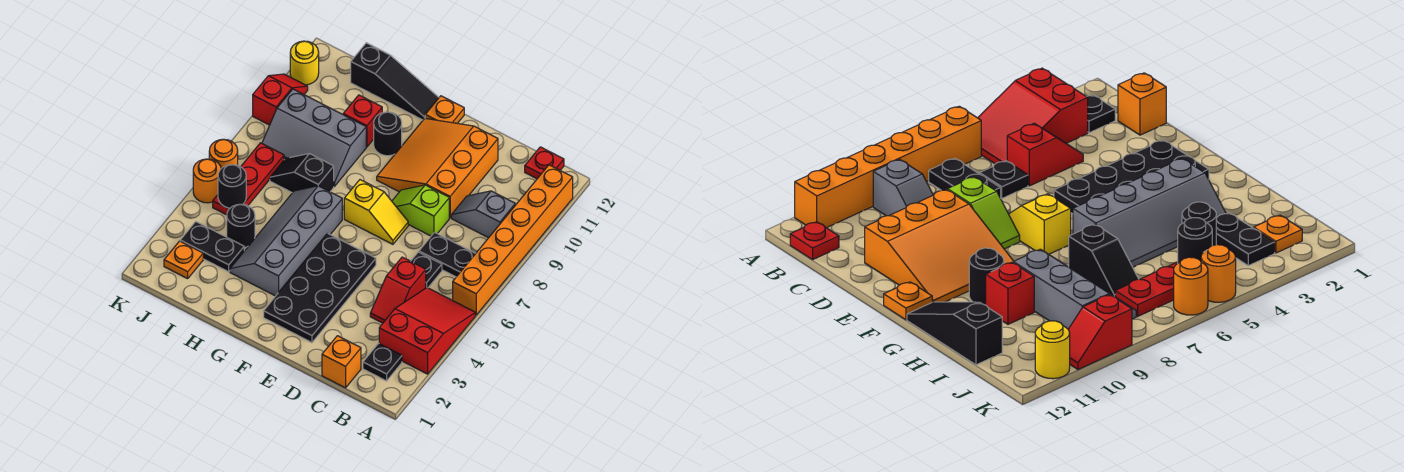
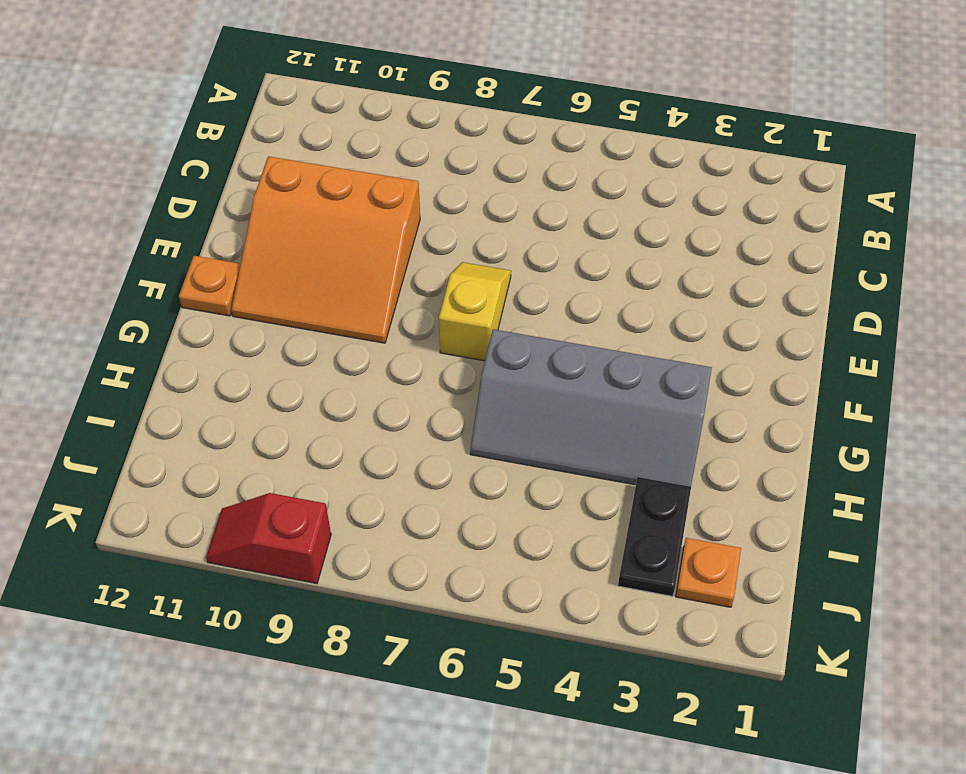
none -> red slope A3:B5 level 1 top 3
none -> orange brick A6:A11 level 1
none -> black plate B2 level 1

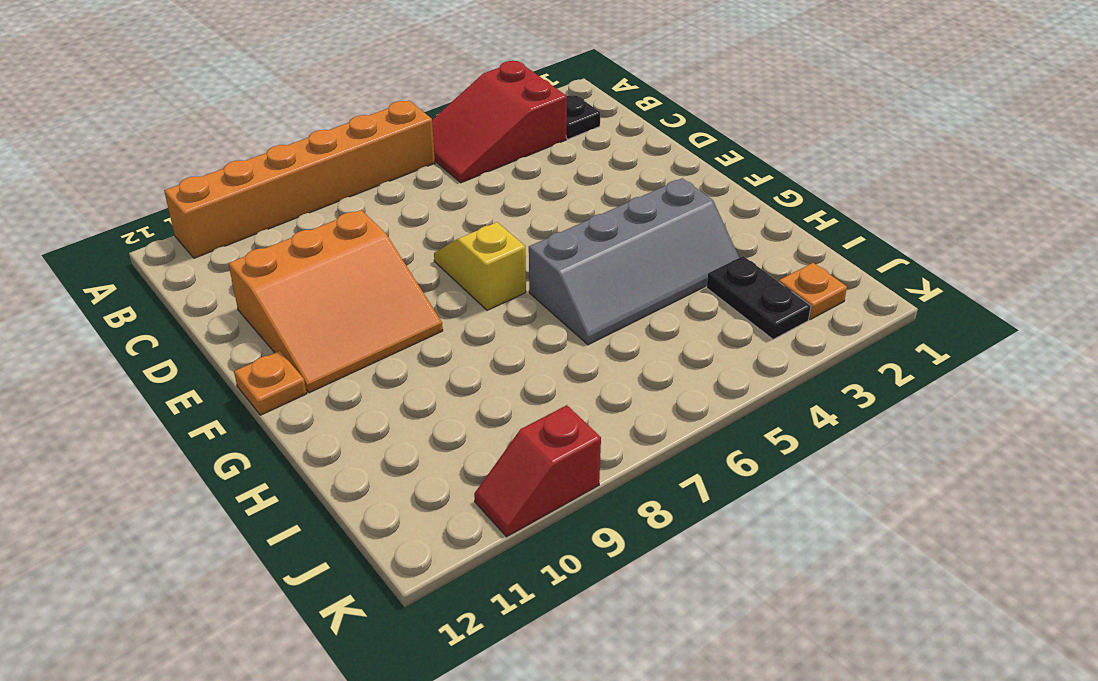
none -> black plate B7:C7 level 1
none -> grey slope B9:C9 level 1 top B
none -> red plate B12 level 1

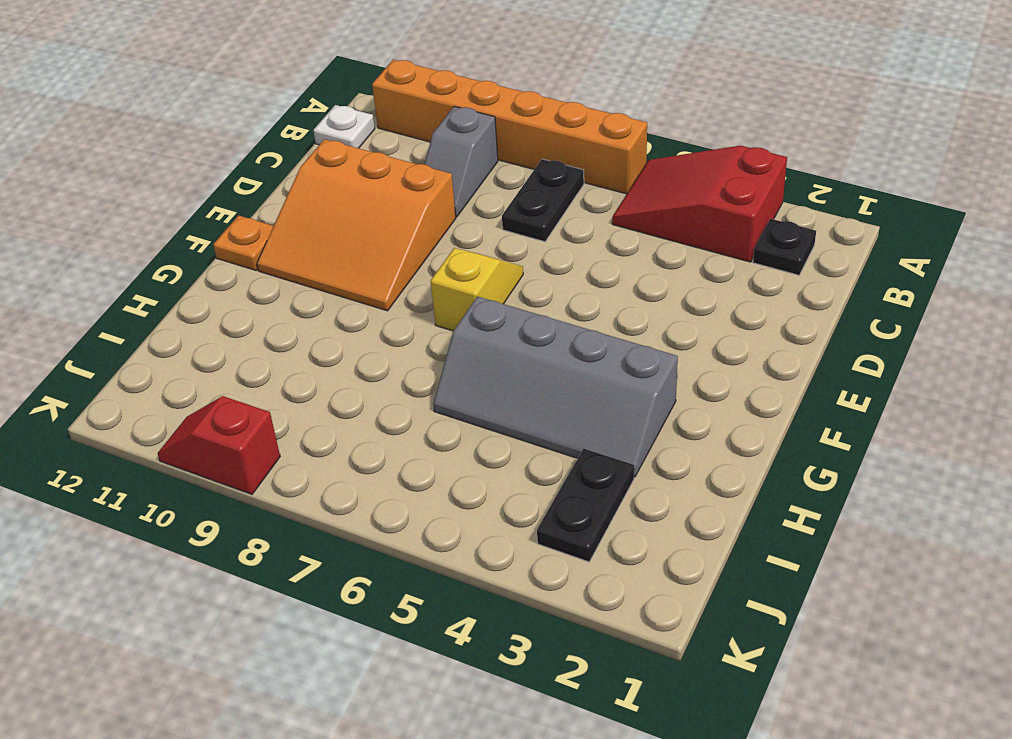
white plate B12 level 1 -> red plate B12 level 1
none -> orange brick C1 level 1
none -> red slope C4:C5 level 1 top 5
none -> black plate C6 level 1

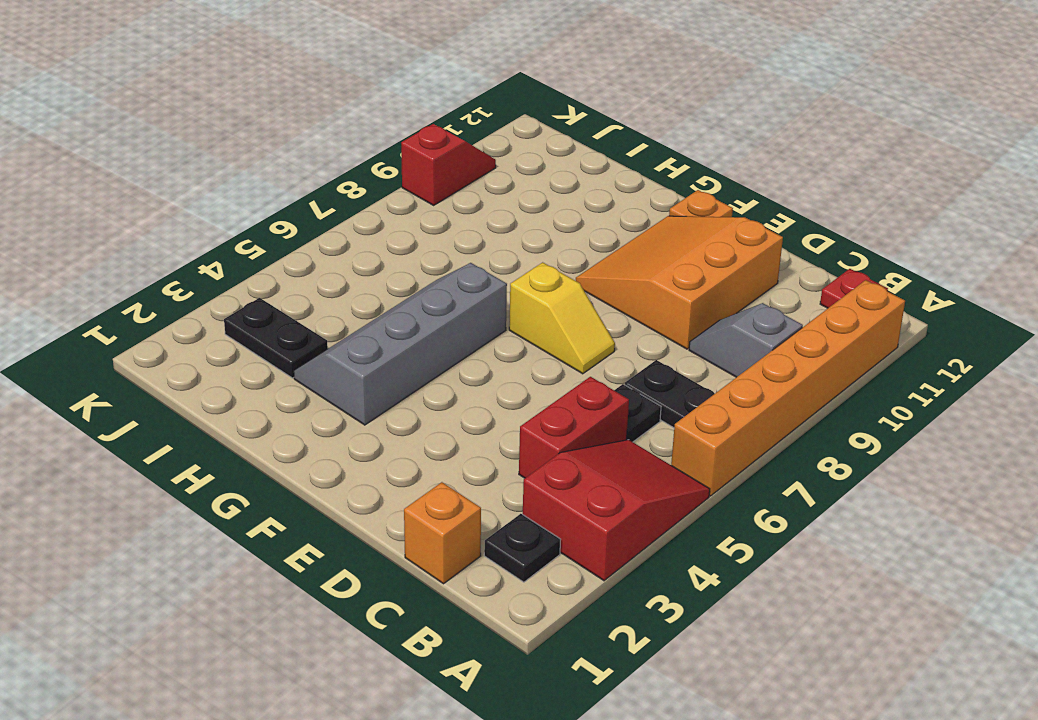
red brick C4:C5 level 1 -> red slope C4:C5 level 1 top 5
none -> lime slope D8:E8 level 1 top D
none -> black plate E2:F5 level 1
none -> black round brick G10 level 1

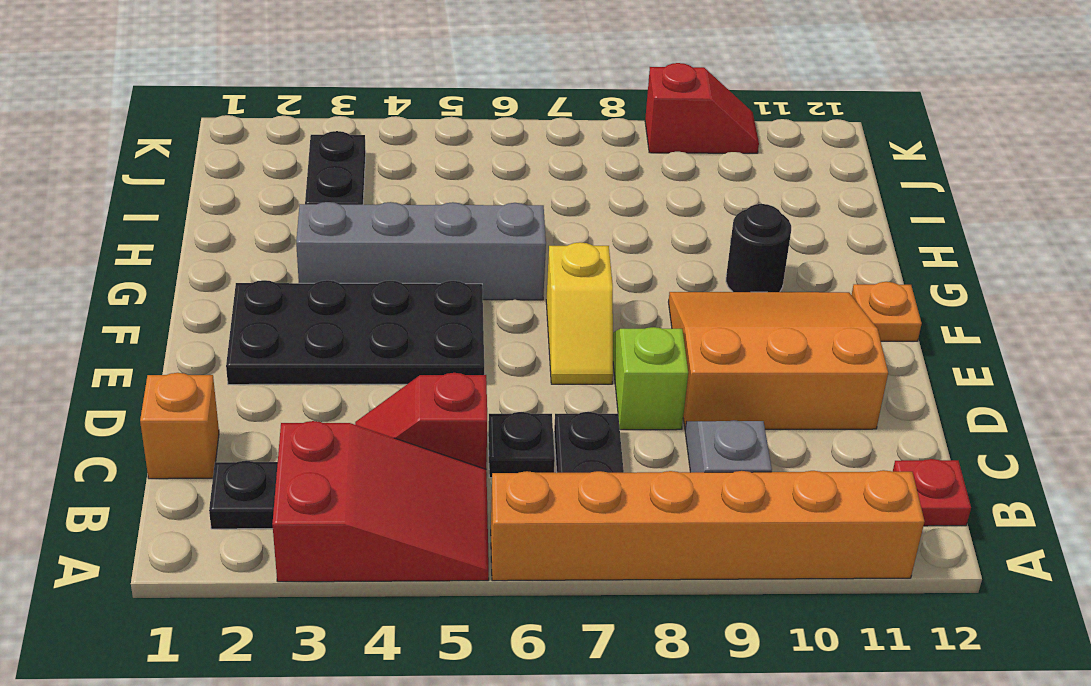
none -> black slope G12:I12 level 1 top I
none -> black slope H7:I7 level 1 top H
none -> grey slope H8:J9 level 1 top 9

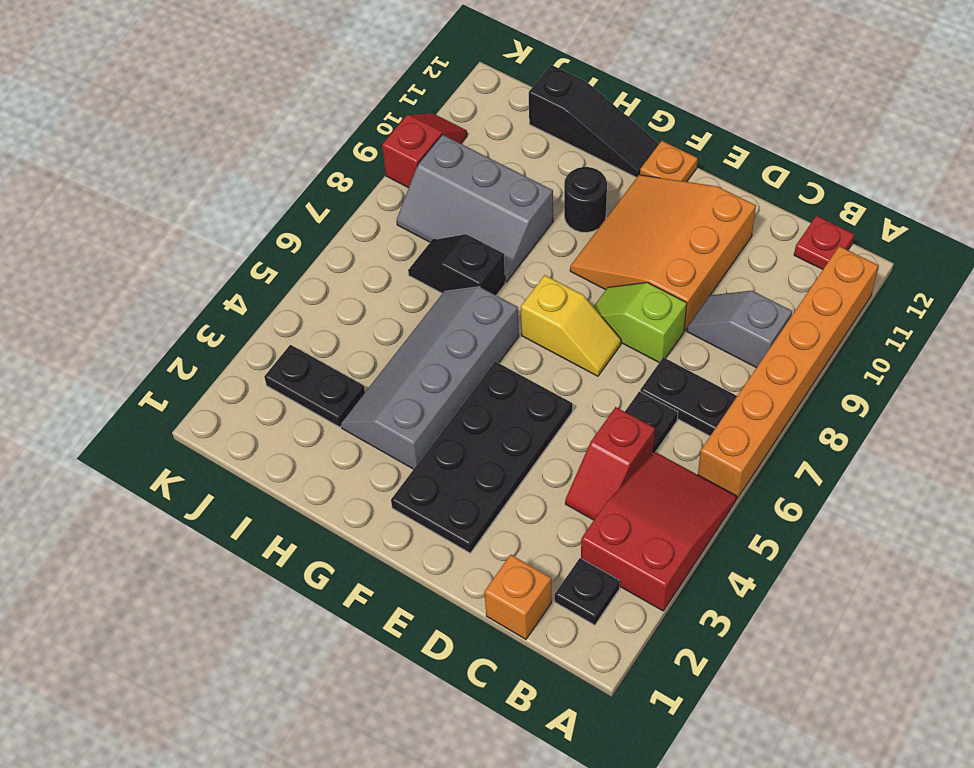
none -> red brick H10 level 1
none -> black round brick I4 level 1
none -> orange plate J2 level 1

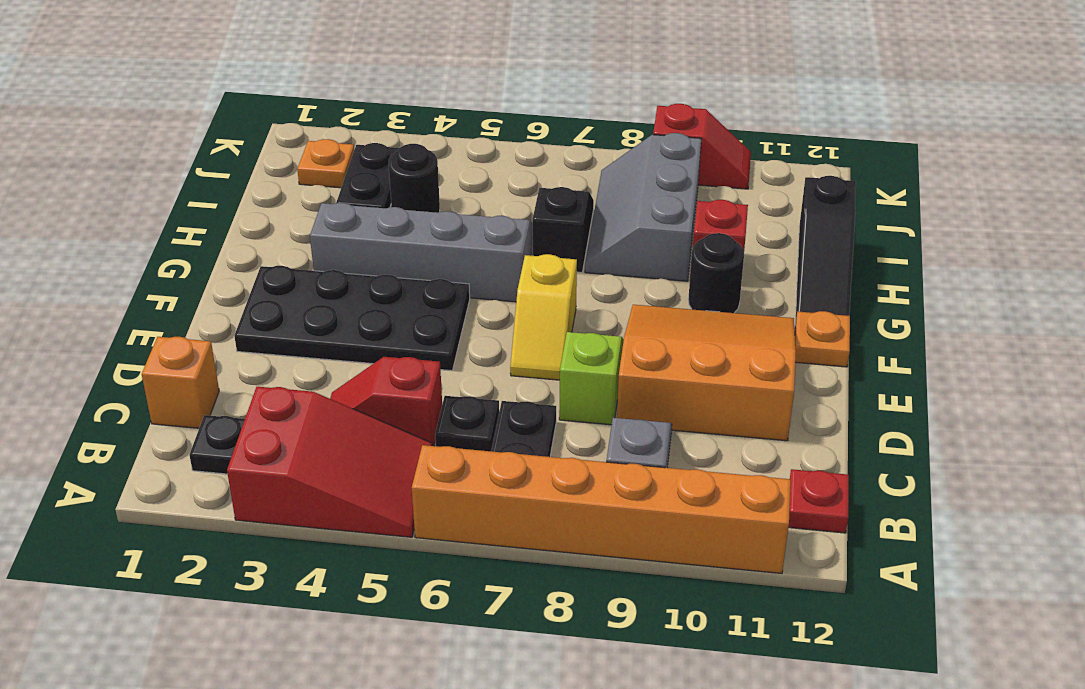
none -> red plate J5:J7 level 1
none -> orange round brick K5 level 1
none -> orange round brick K6 level 1

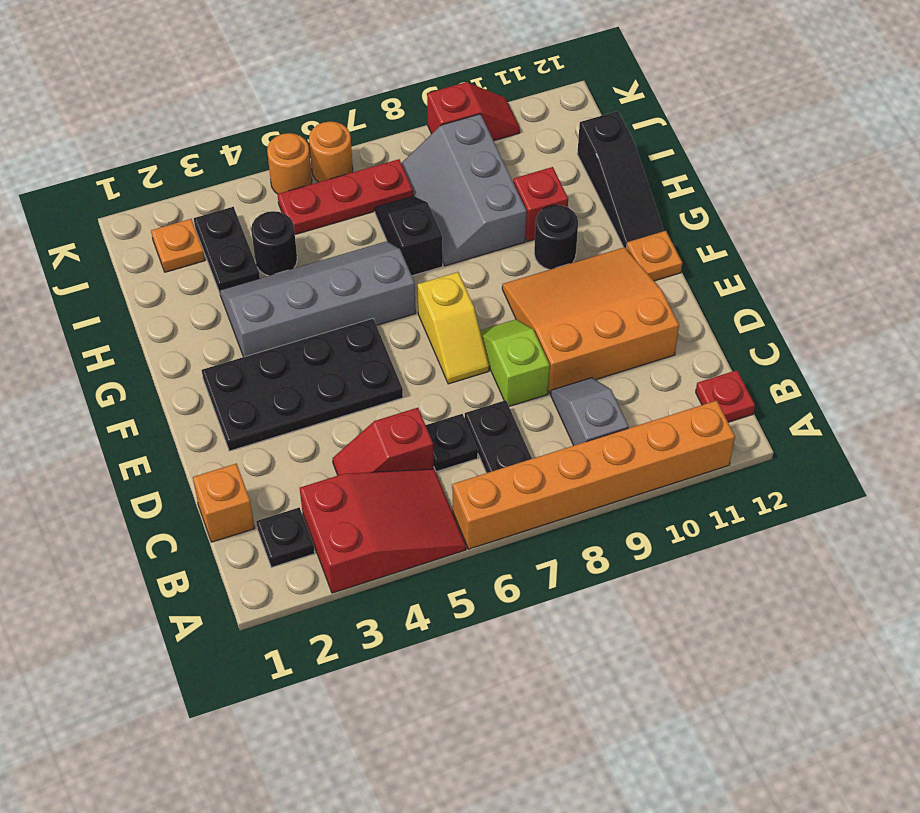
none -> yellow round brick K11 level 1
none -> black round brick J5 level 2

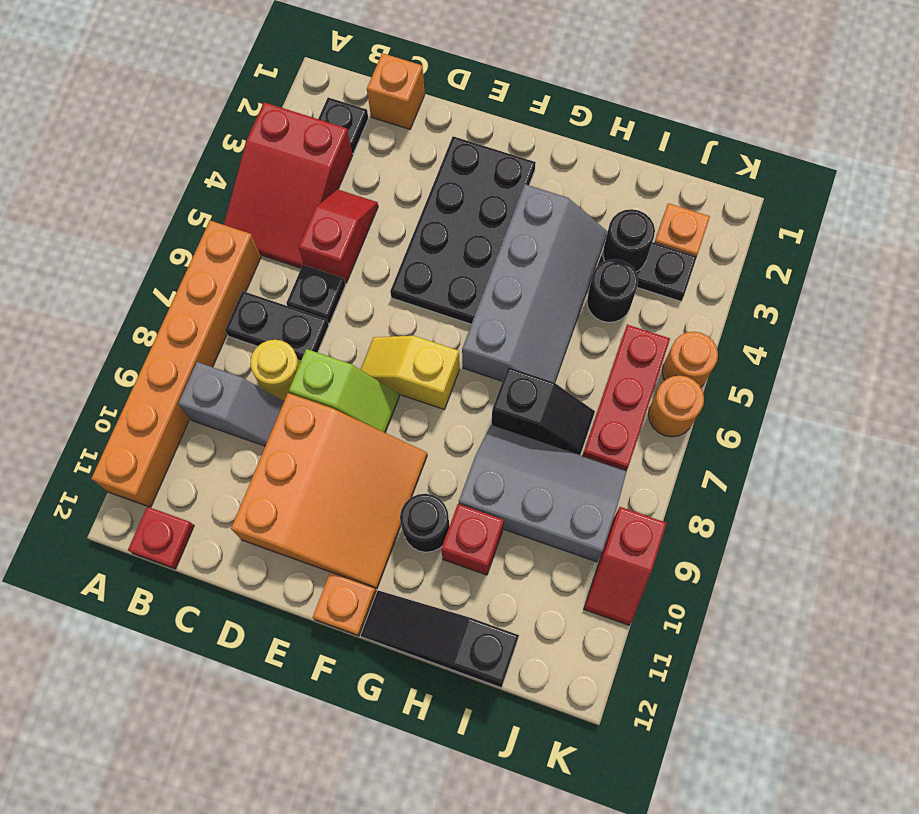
yellow round brick C8 level 1 -> yellow round brick K11 level 1
black round brick I3 level 2 -> black round brick J5 level 2

